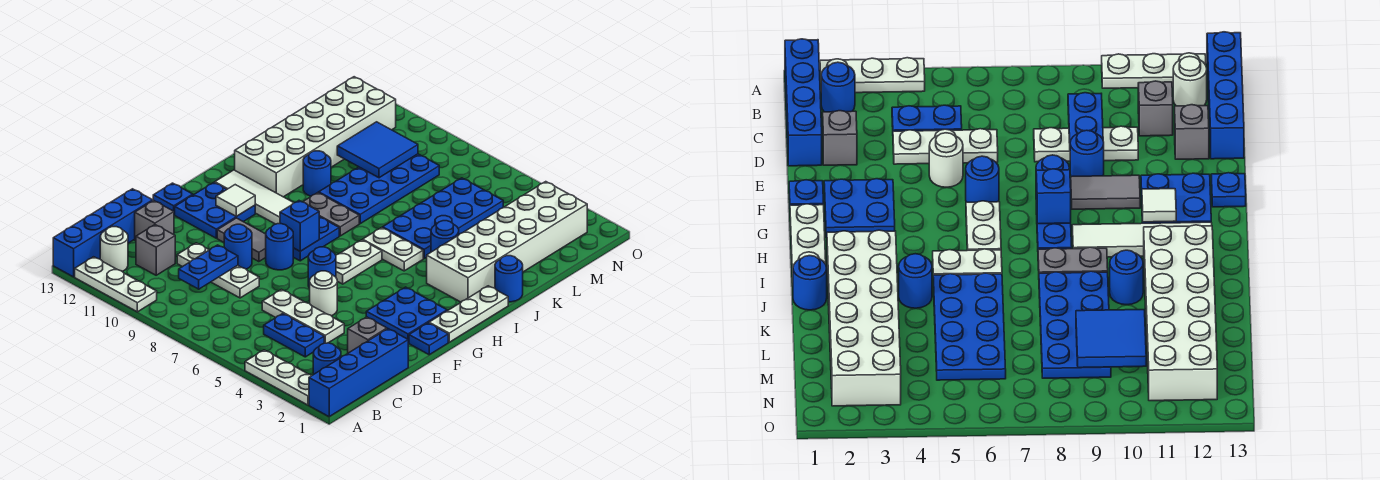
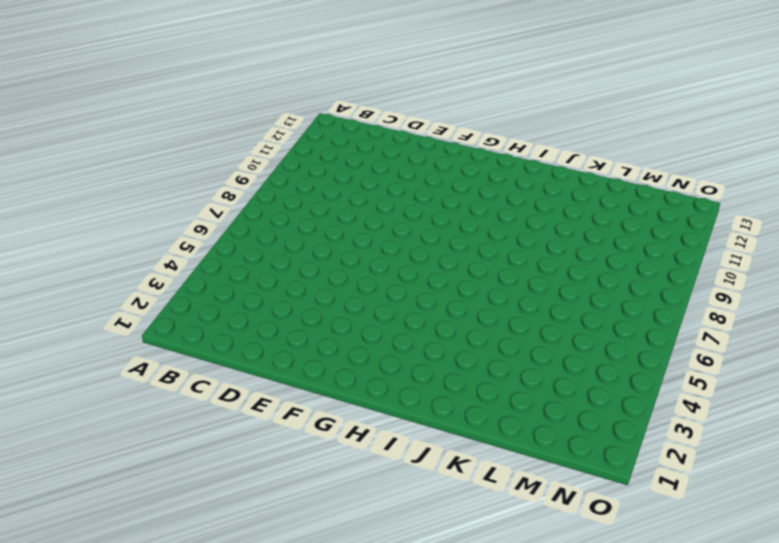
none -> blue brick A1:D1 level 1
none -> white plate A2:A4 level 1
none -> white plate A10:A12 level 1
none -> blue brick A13:D13 level 1

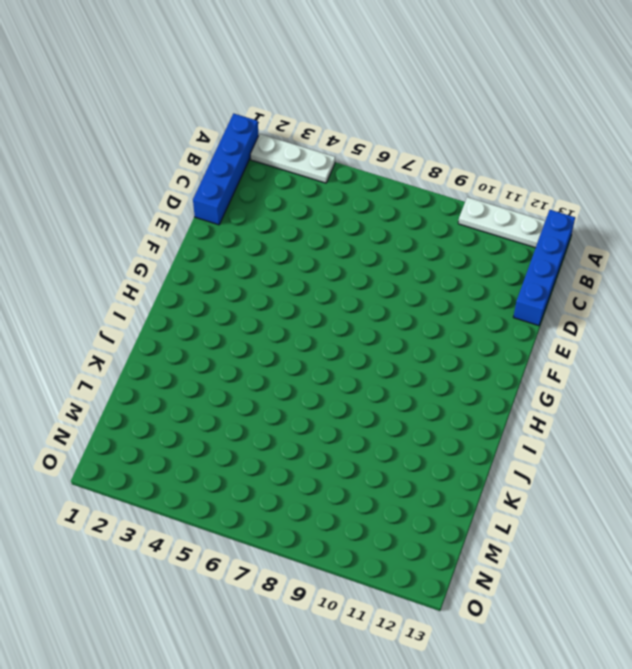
none -> blue round brick B2 level 1
none -> white round brick B12 level 1
none -> blue plate C4:C5 level 1
none -> grey brick C11 level 1

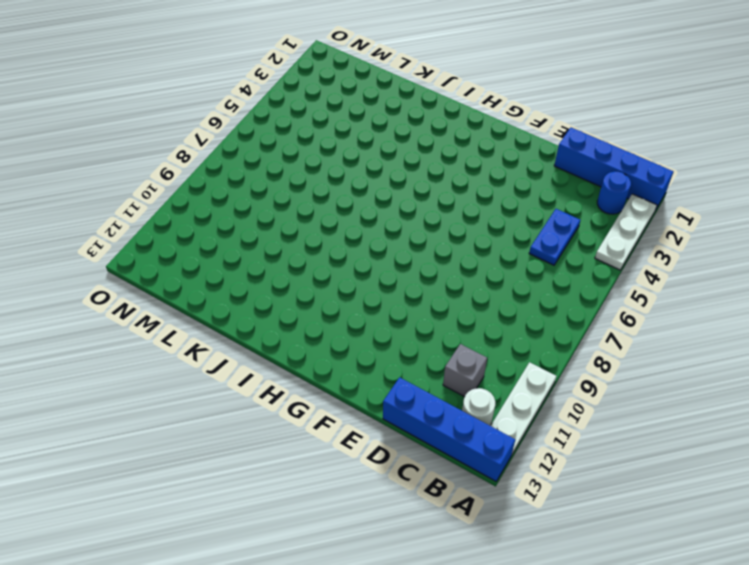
none -> grey brick D2 level 1
none -> white plate D4:D6 level 1
none -> white plate D8:D10 level 1
none -> grey brick D12 level 1

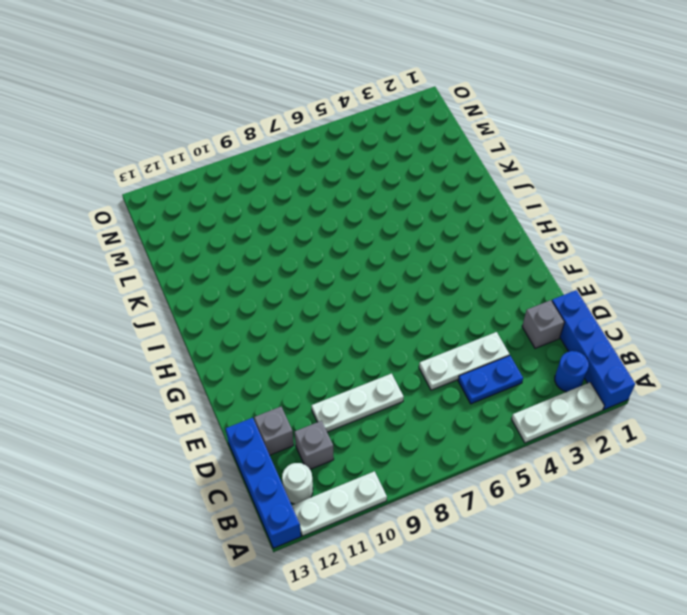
none -> white round brick E5 level 1
none -> blue round brick E9 level 1
none -> blue plate F1 level 1
none -> blue plate F2:G3 level 1

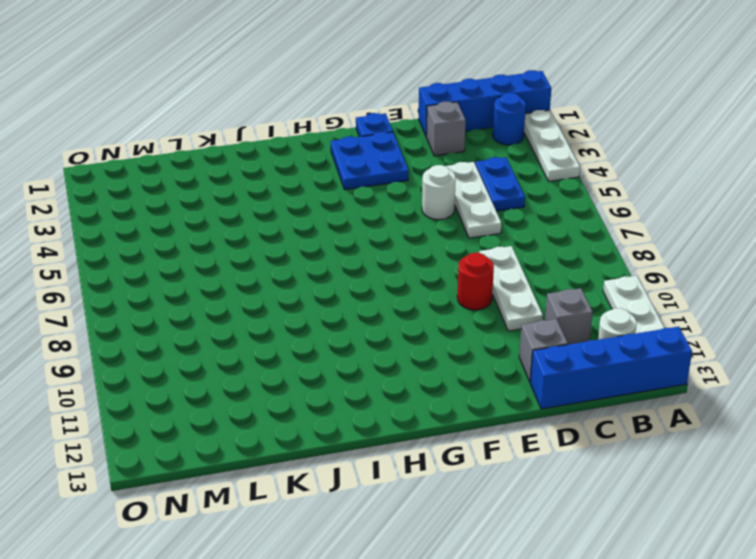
red round brick E9 level 1 -> blue round brick E9 level 1
none -> blue round brick F6 level 1
none -> blue round brick F8 level 1
none -> grey tile F9:F10 level 1
none -> blue plate F11:G12 level 1

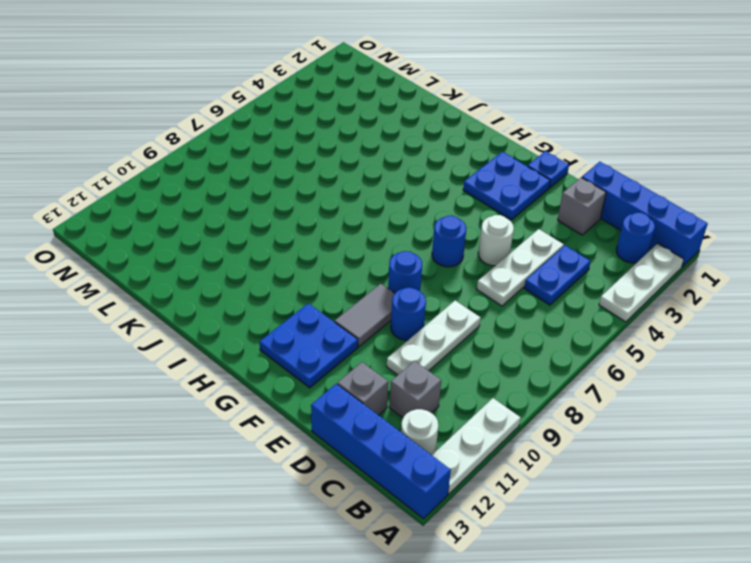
none -> blue plate F13 level 1
none -> white plate G1:I1 level 1
none -> white plate G6:H6 level 1
none -> blue plate G8:H8 level 1

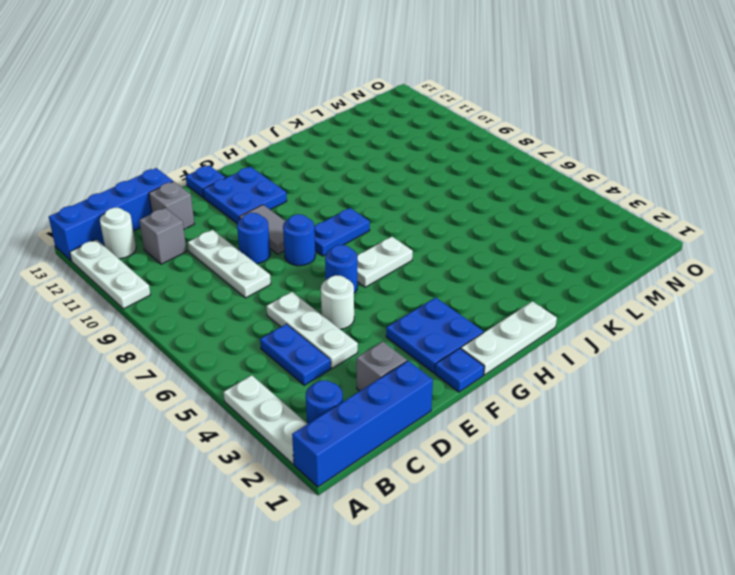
none -> white tile H9:H12 level 1
none -> white brick I2:N3 level 1
none -> white plate I5:I6 level 1
none -> grey plate I8:I9 level 1

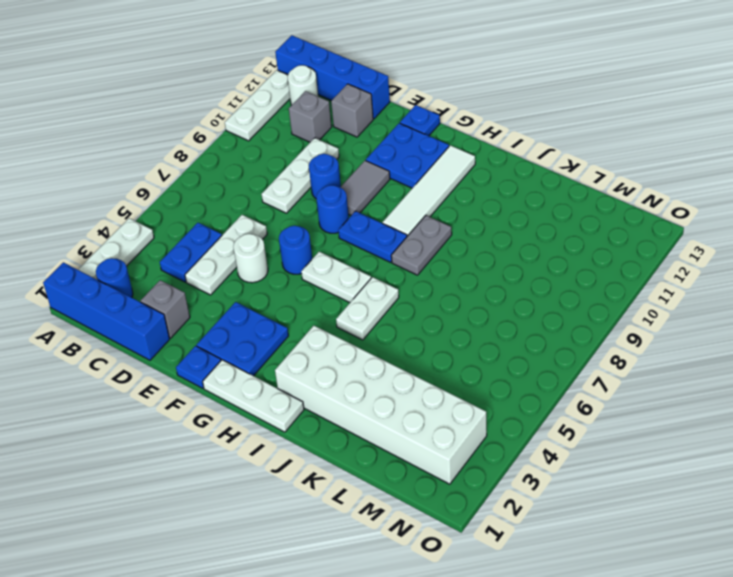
none -> white brick I11:N12 level 1
none -> blue round brick J1 level 1
none -> blue round brick J4 level 1
none -> blue plate J5:M6 level 1

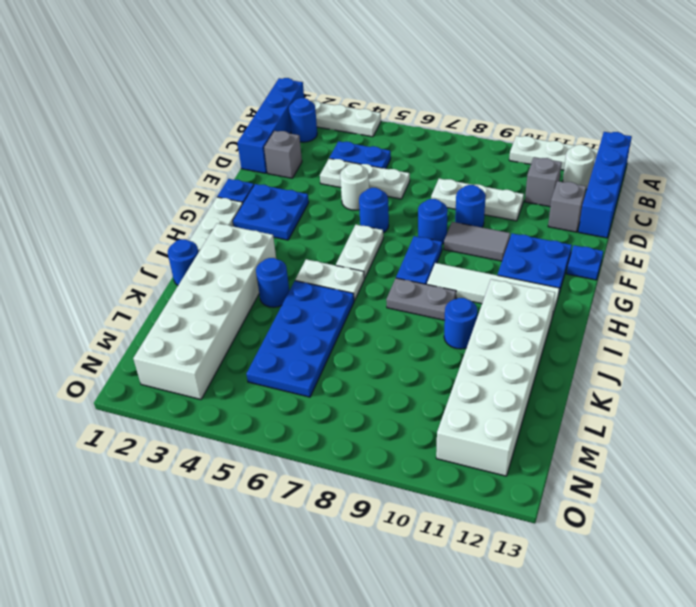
none -> blue plate J8:M9 level 1
none -> blue plate C9:D9 level 2
none -> blue brick G8 level 2
none -> white tile G11 level 2

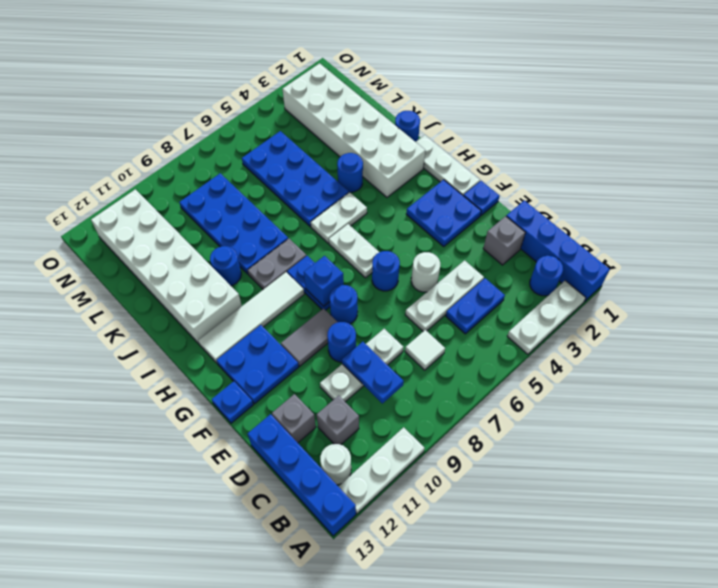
white tile C7 level 1 -> white tile G11 level 2
none -> blue tile L9:M10 level 2

